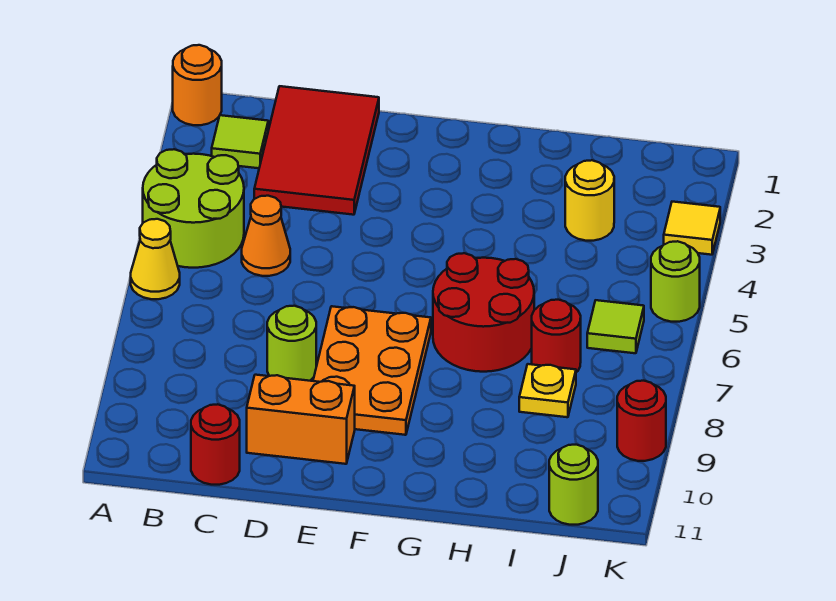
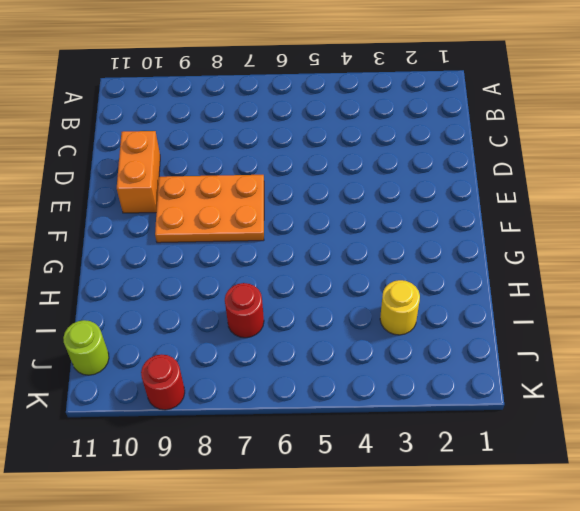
none -> orange round brick A1 level 1
none -> lime round brick A4:B5 level 1
none -> yellow cone A6 level 1

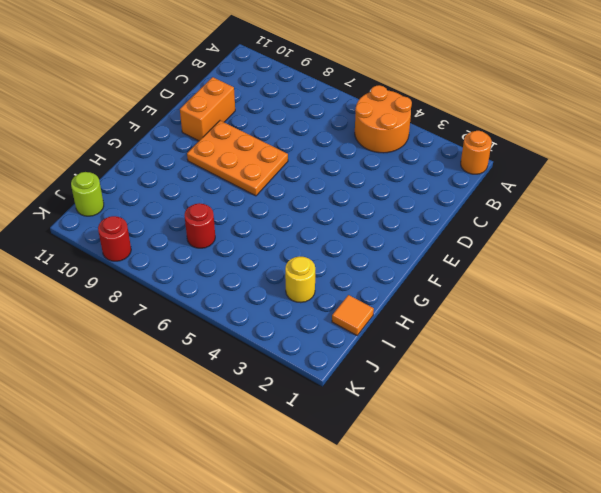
orange round brick A4:B5 level 1 -> lime round brick A4:B5 level 1
orange tile I1 level 1 -> none
none -> yellow cone A6 level 1
none -> lime tile B2 level 1
none -> red tile C1:D3 level 1

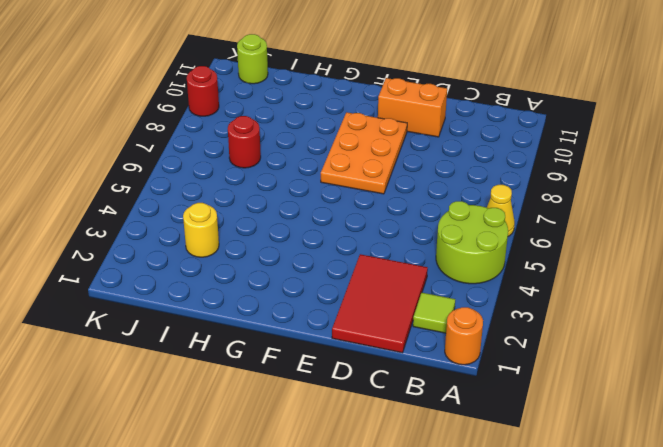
none -> orange cone C5 level 1
none -> red round brick C11 level 1
none -> lime round brick D8 level 1

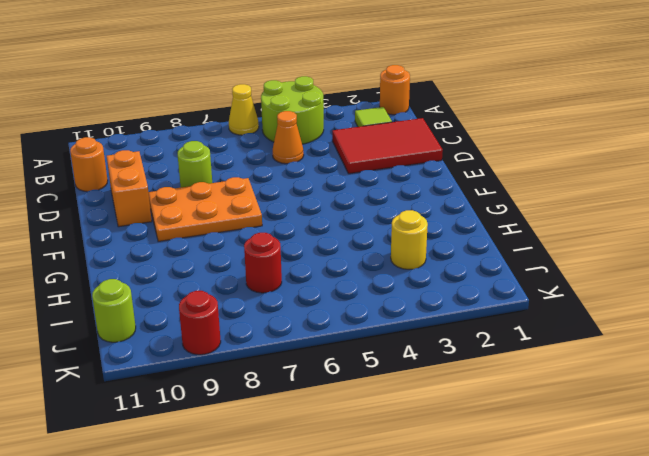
orange round brick C11 level 1 -> red round brick C11 level 1
none -> red round brick G6:H7 level 1
none -> yellow plate I8 level 1
none -> lime tile J6 level 1

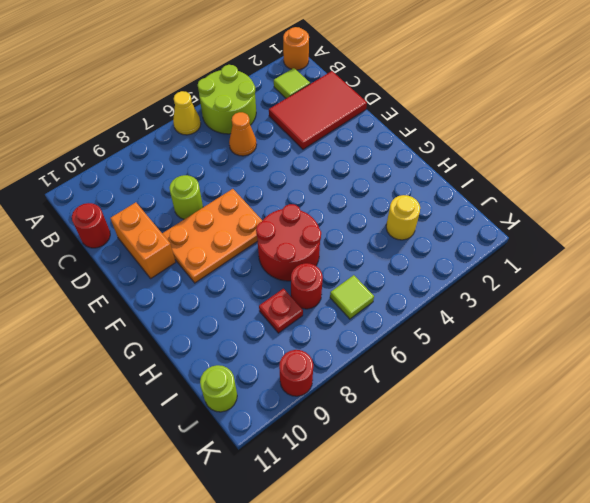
red plate I8 level 1 -> yellow plate I8 level 1
none -> yellow tile K3 level 1
none -> lime round brick K5 level 1

